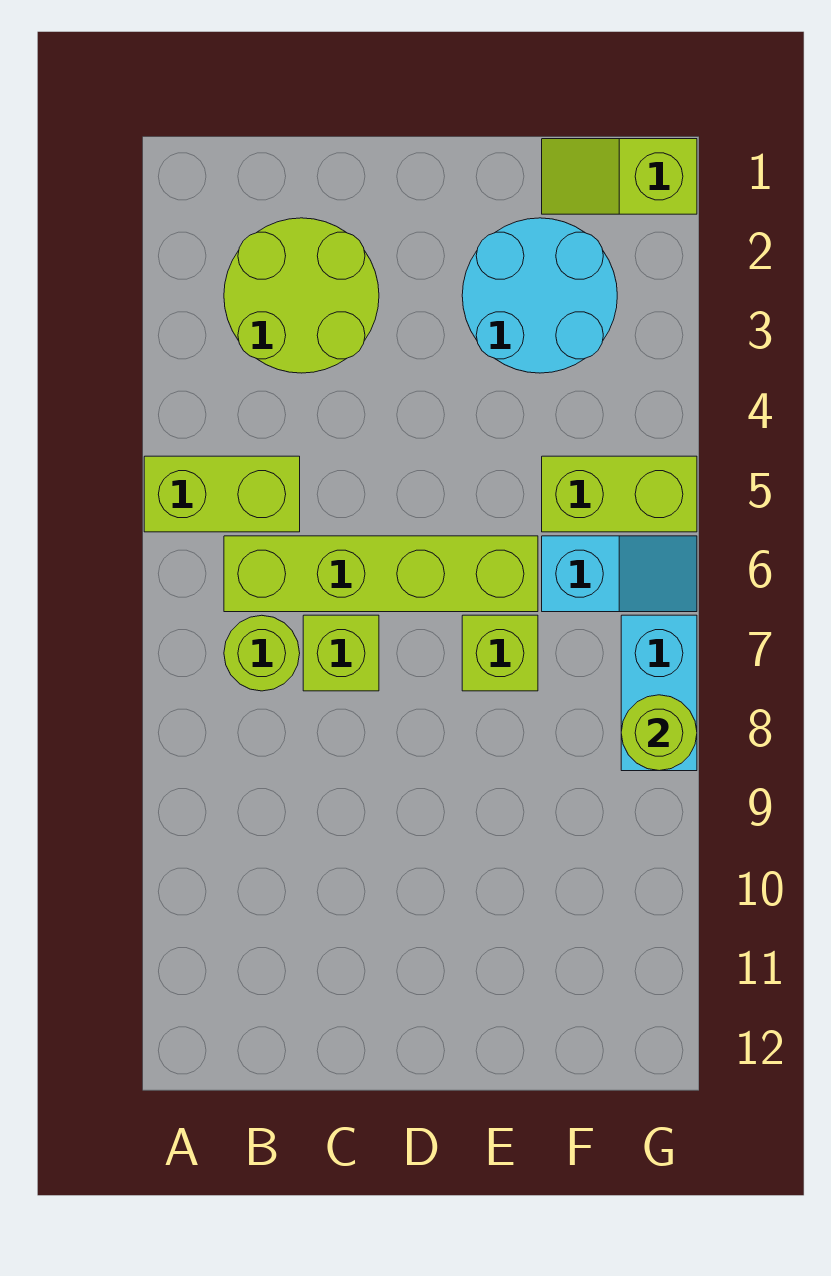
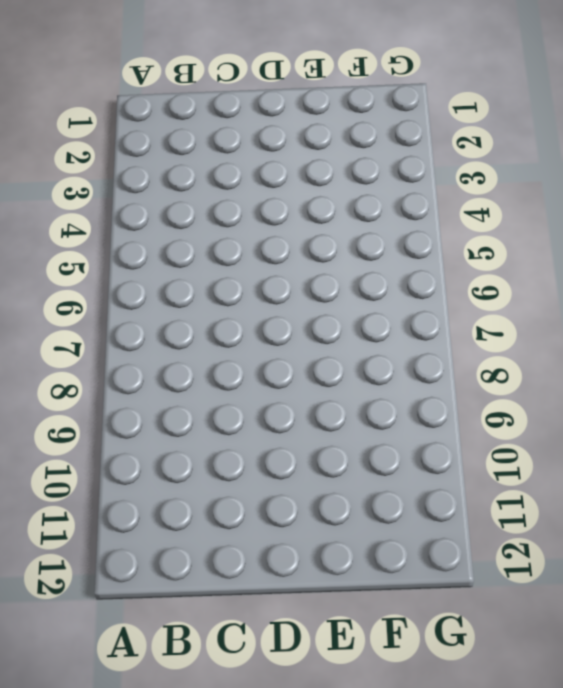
none -> lime brick A5:B5 level 1
none -> lime round brick B2:C3 level 1
none -> lime brick B6:E6 level 1

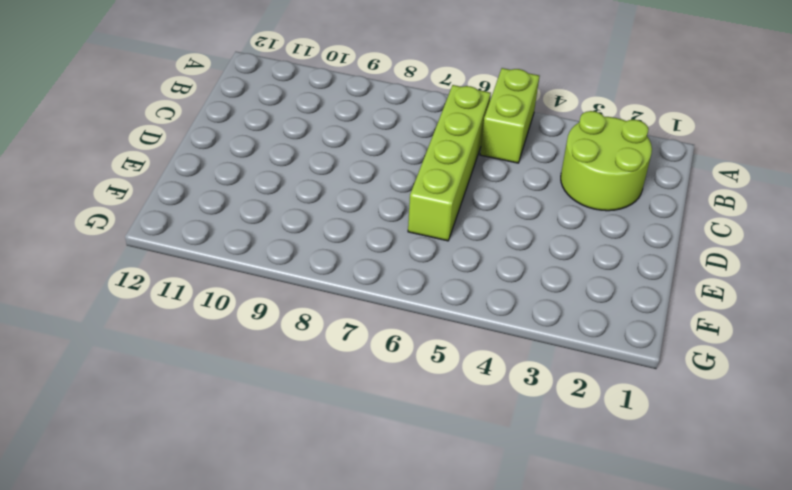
none -> lime round brick B7 level 1
none -> lime brick C7 level 1
none -> cyan round brick E2:F3 level 1

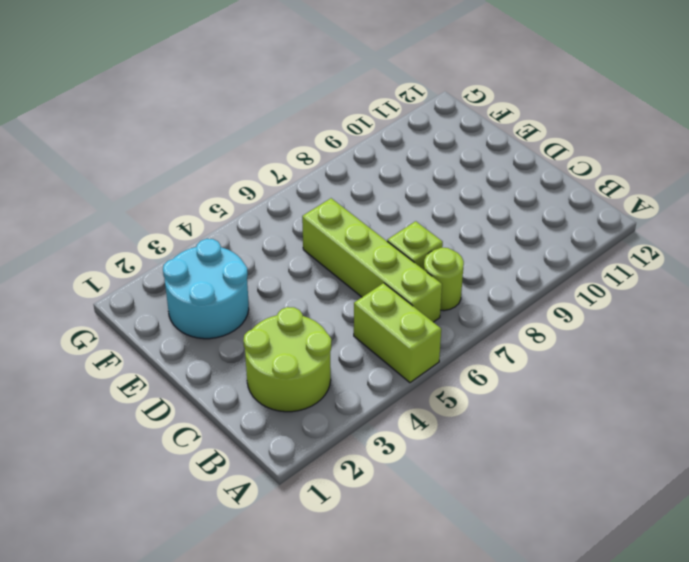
none -> lime brick E7 level 1
none -> lime slope F1:G1 level 1 top G
none -> lime brick F5:G5 level 1

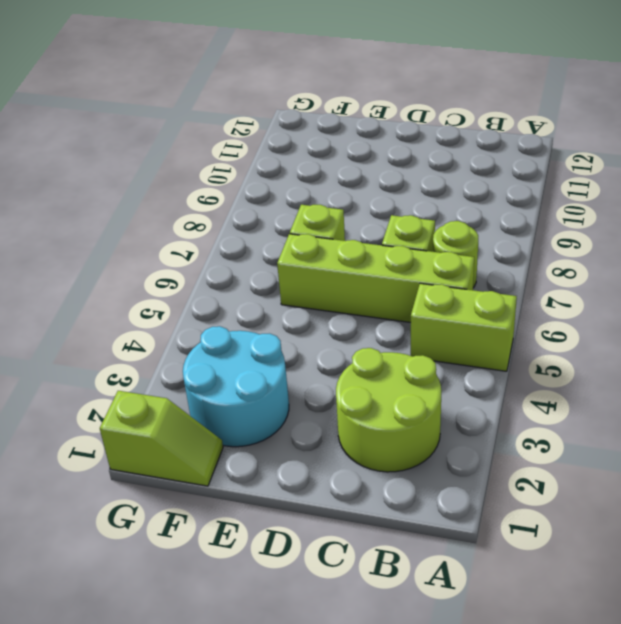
none -> lime brick F5:G5 level 1
none -> cyan slope F6:G6 level 1 top F
none -> cyan brick G7:G8 level 1

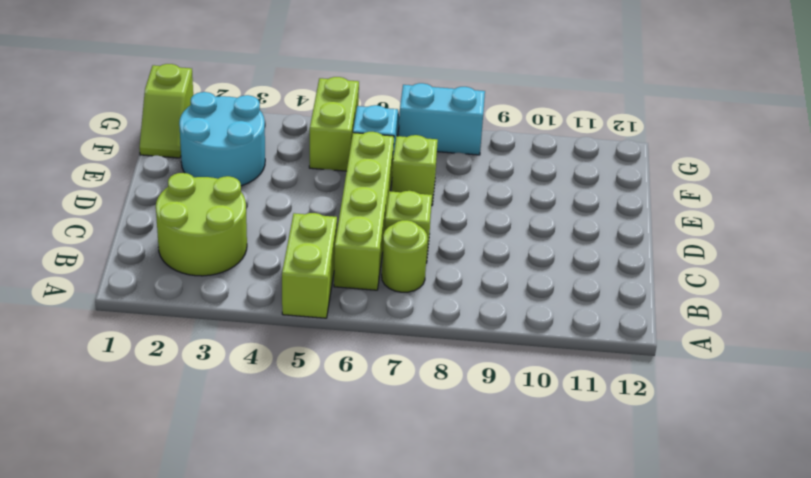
none -> lime round brick G8 level 2

